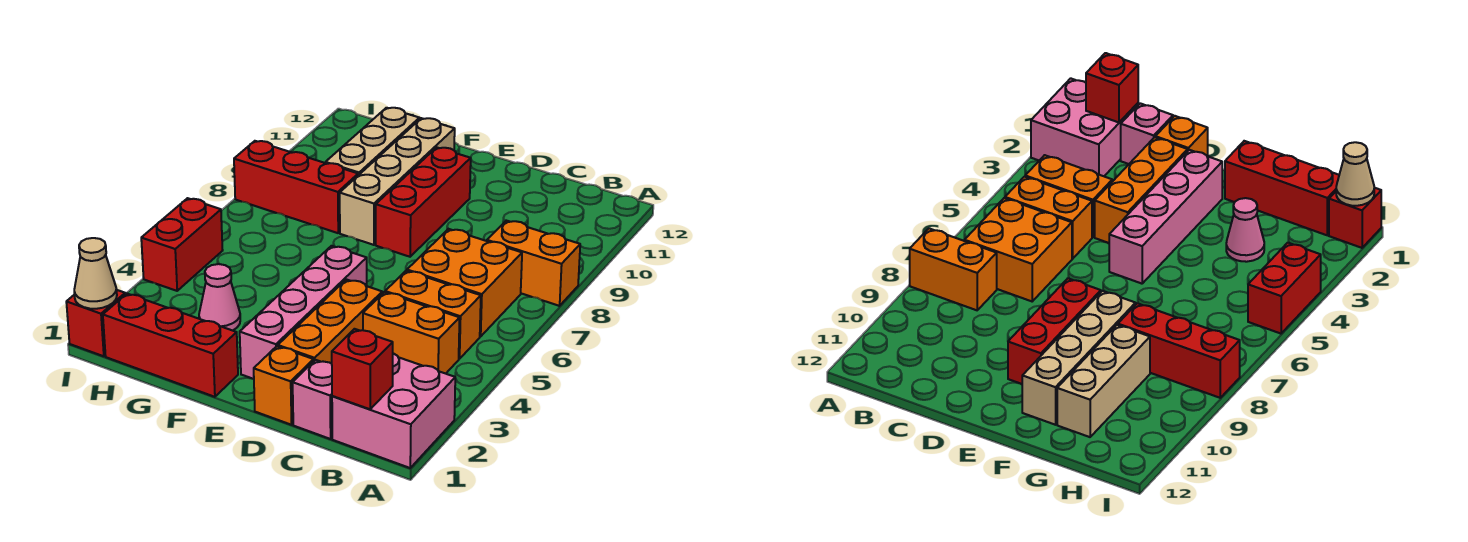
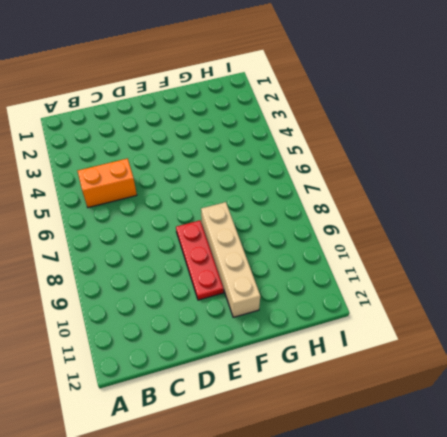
red plate E8:E10 level 1 -> red brick E8:E10 level 1
none -> pink brick A1:B2 level 1
none -> orange brick A8:B8 level 1
none -> orange brick B4:C4 level 1

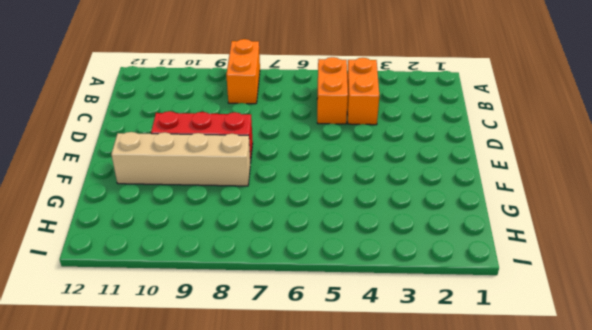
none -> pink brick A1:B2 level 1
none -> orange brick B6:C7 level 1
none -> pink brick C1 level 1

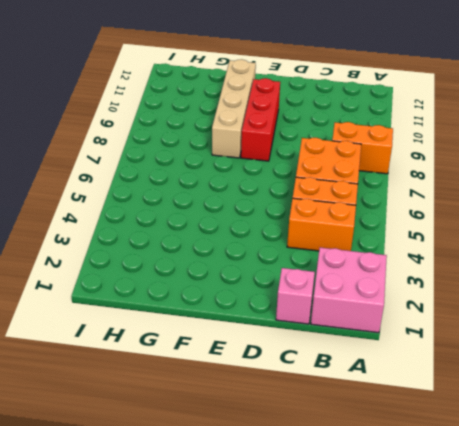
none -> orange brick D1 level 1
none -> orange brick D2:D4 level 1
none -> pink brick E2:E5 level 1

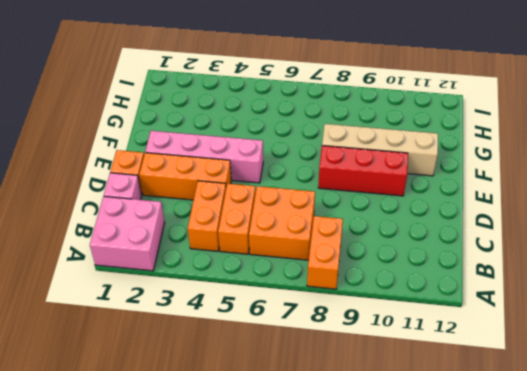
none -> red brick F1:H1 level 1
none -> pink cone G3 level 1
none -> red brick G8:I8 level 1

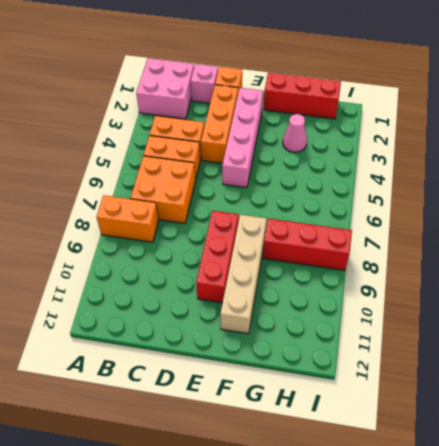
none -> tan brick G9:G11 level 1
none -> red brick I1 level 1
none -> red brick I4:I5 level 1

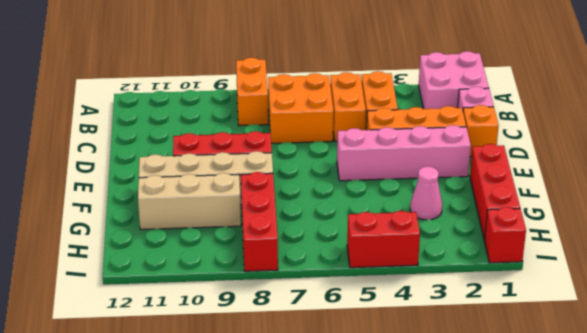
none -> red brick B1 level 2
none -> tan cone I1 level 2

